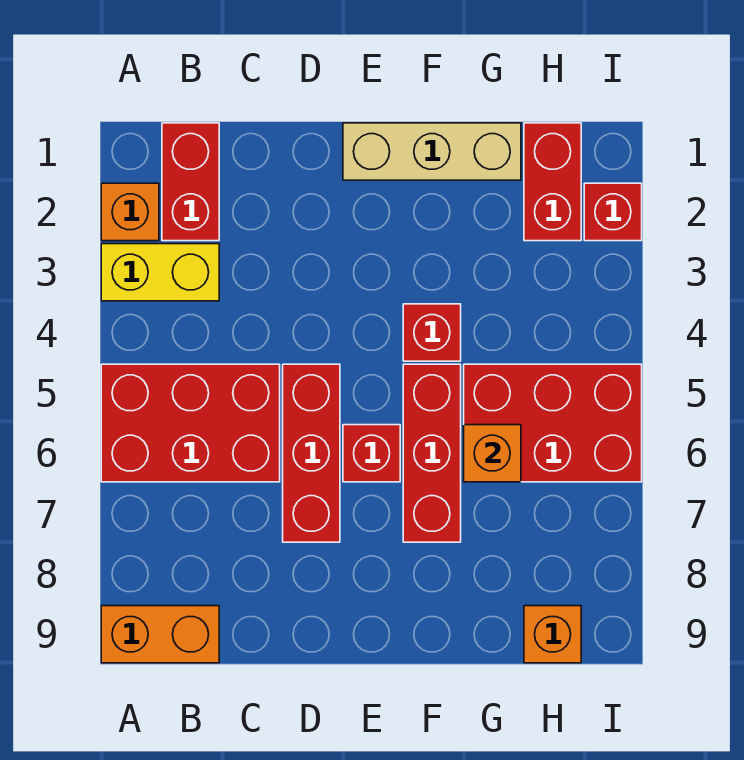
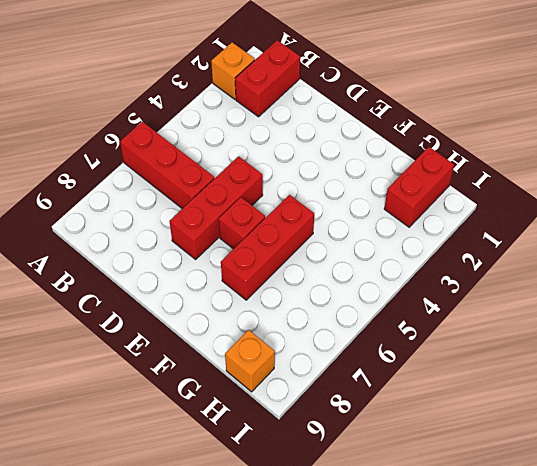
red brick A6:C6 level 1 -> red brick A5:C6 level 1
none -> yellow brick A3:B3 level 1
none -> orange brick A9:B9 level 1
none -> tan brick E1:G1 level 1

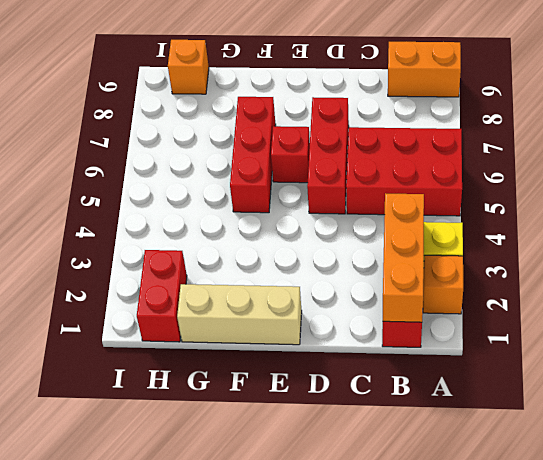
orange brick B1:B3 level 2 -> none
none -> red brick F4 level 1
none -> red brick G5:I6 level 1
none -> red brick I2 level 1

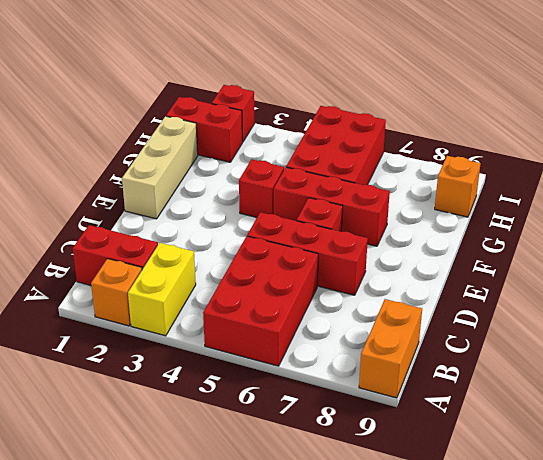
none -> orange brick G6 level 2

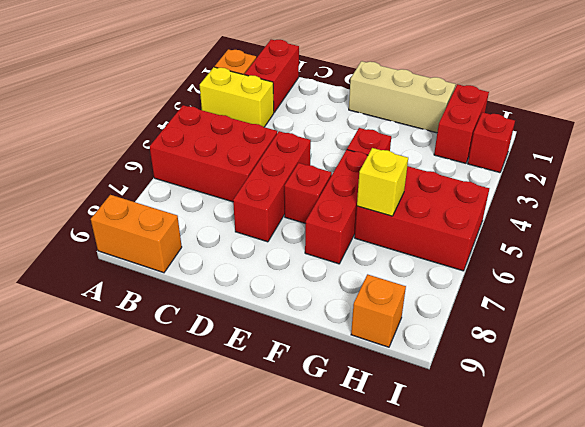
yellow brick G6 level 2 -> orange brick G6 level 2

